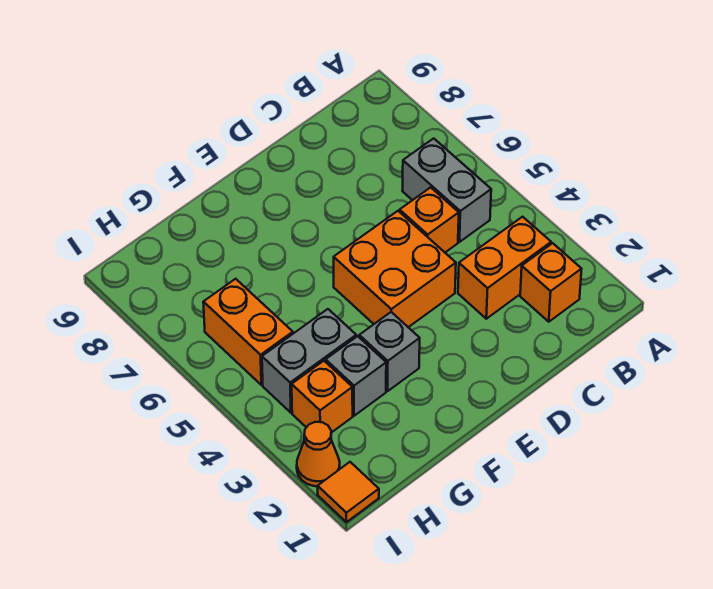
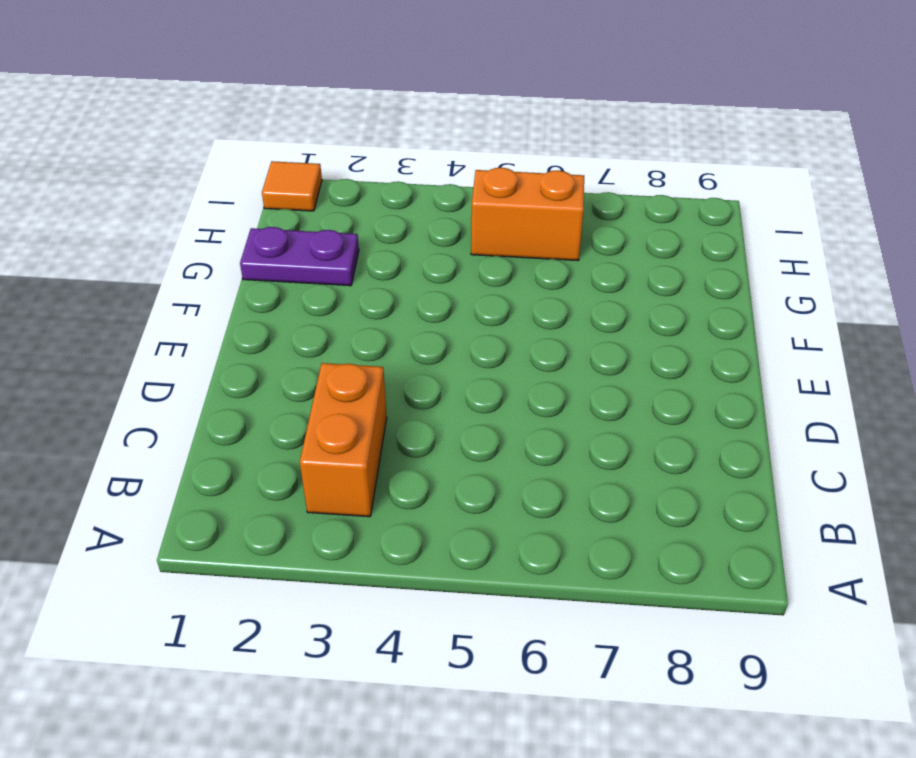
purple plate G1:G2 level 1 -> none
none -> orange brick B2 level 1
none -> grey brick B5:B6 level 1
none -> orange brick C5 level 1

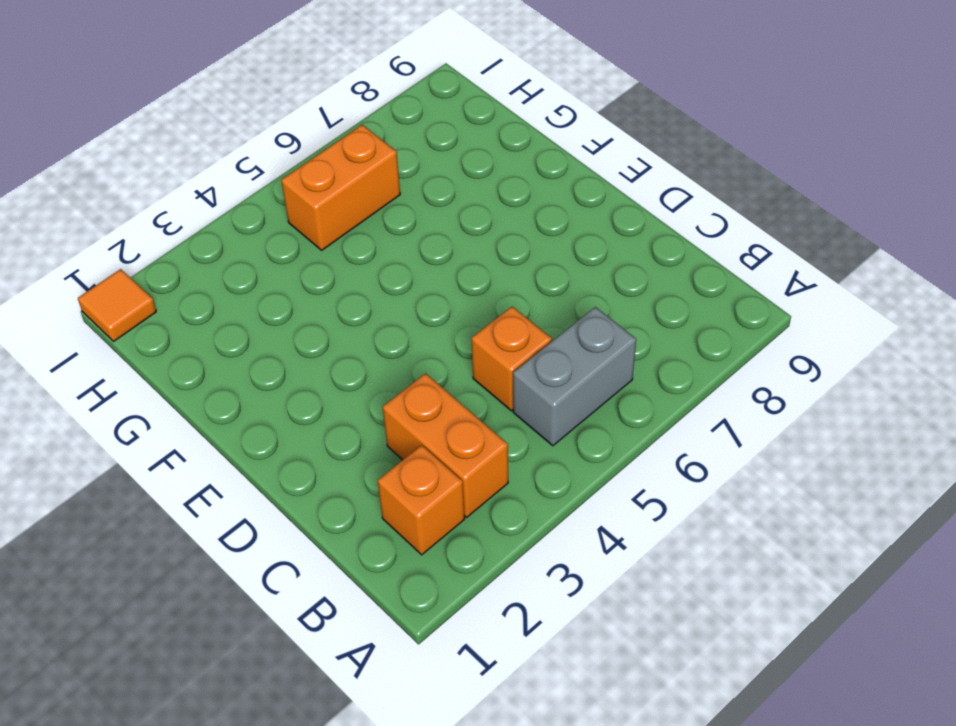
none -> orange brick D4:E5 level 1
none -> grey brick F3 level 1
none -> grey brick G3 level 1

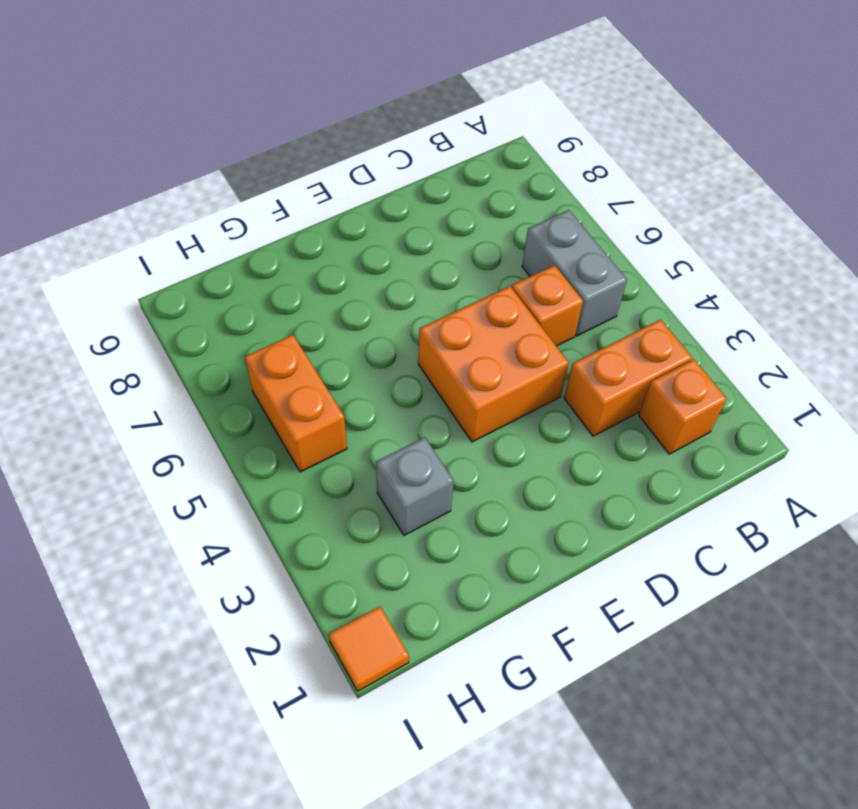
none -> grey brick F3 level 1
none -> grey brick G4:H4 level 1
none -> orange brick H3 level 1

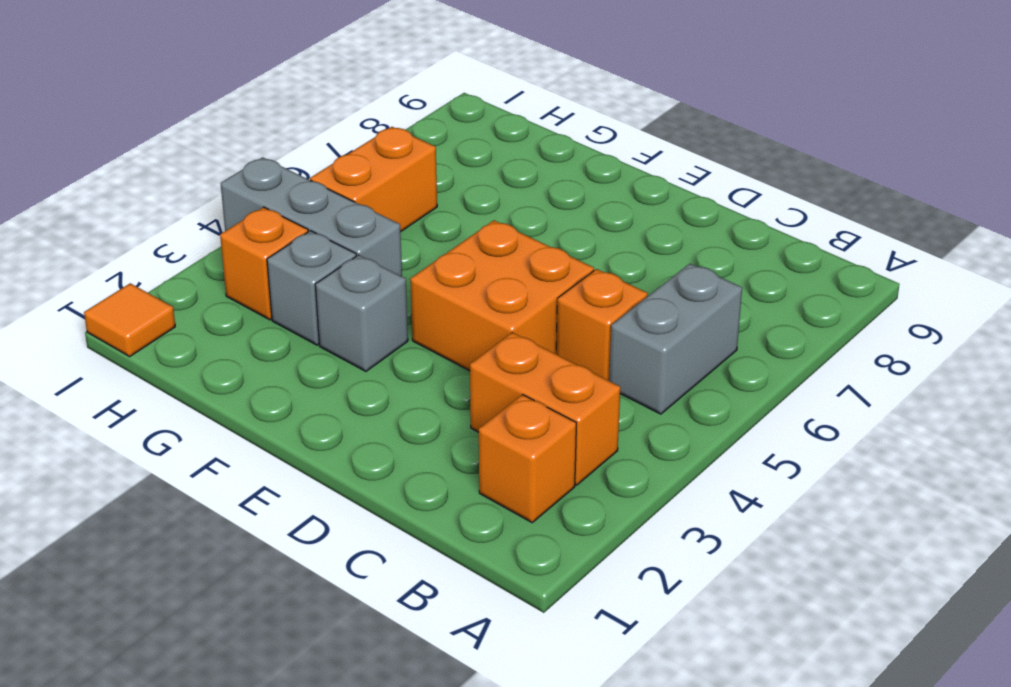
grey brick G4:I4 level 1 -> grey brick G4:H4 level 1
none -> orange cone I2 level 1

